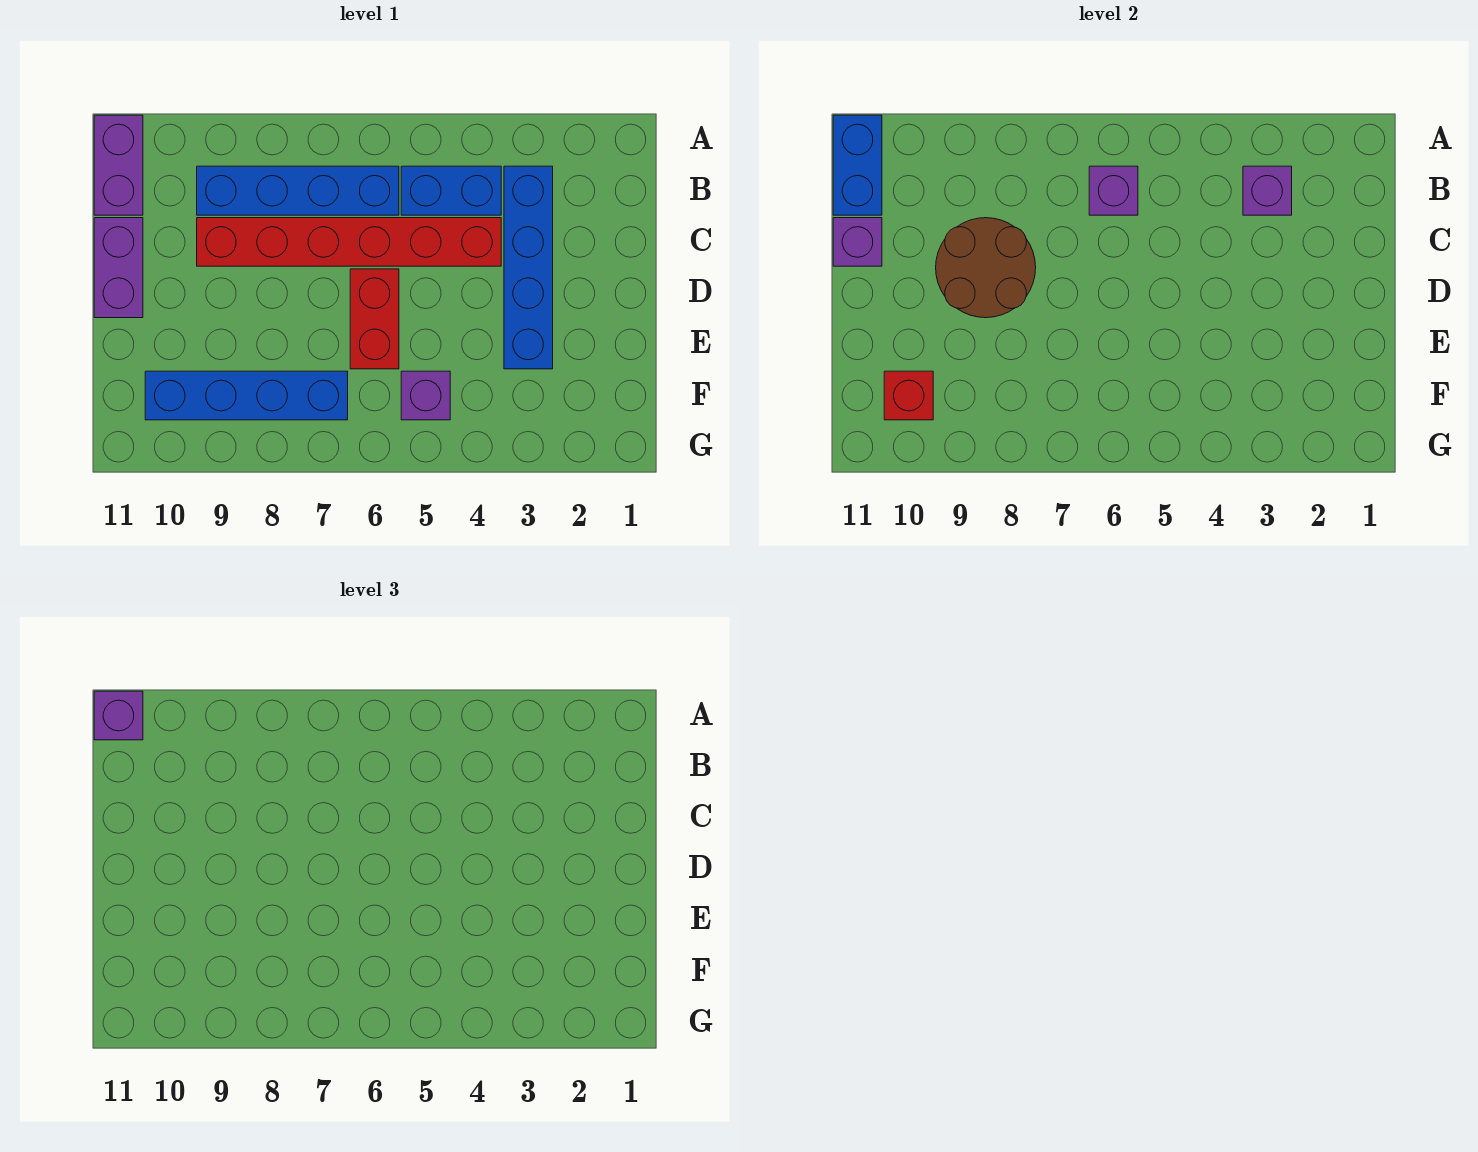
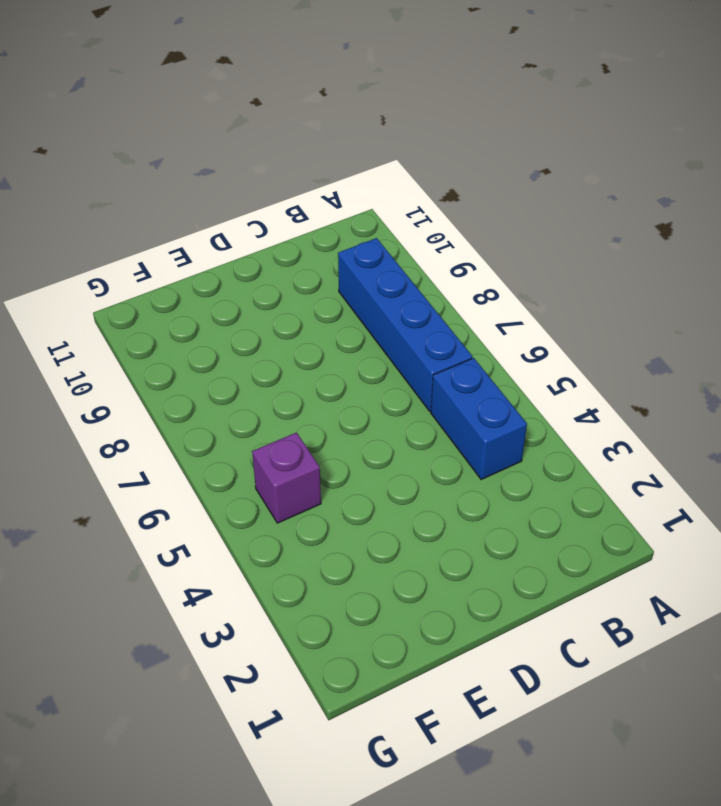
none -> purple brick A11:B11 level 1
none -> blue brick B3:E3 level 1
none -> red brick C4:C9 level 1

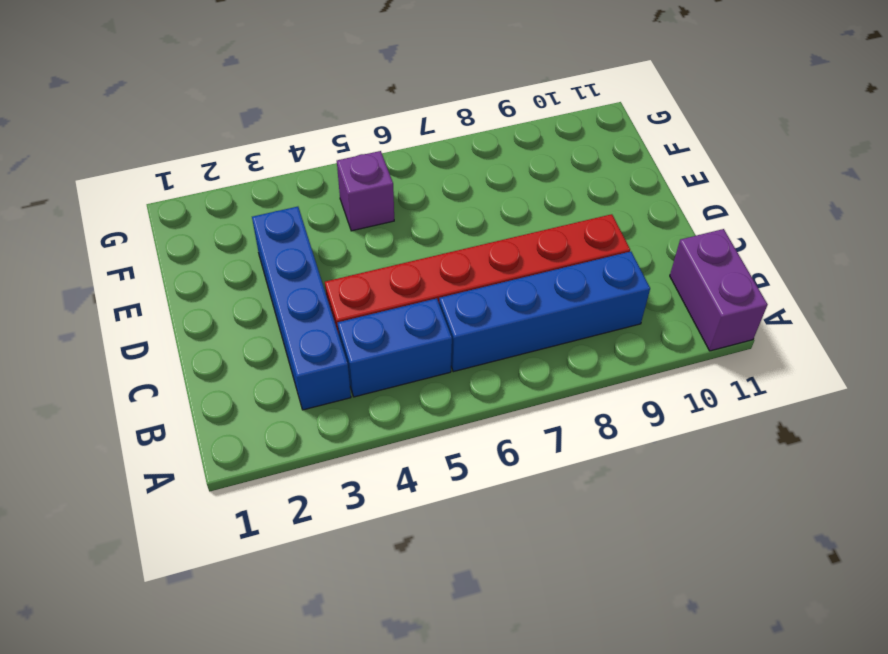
none -> purple brick C11:D11 level 1
none -> red brick D6:E6 level 1
none -> blue brick F7:F10 level 1

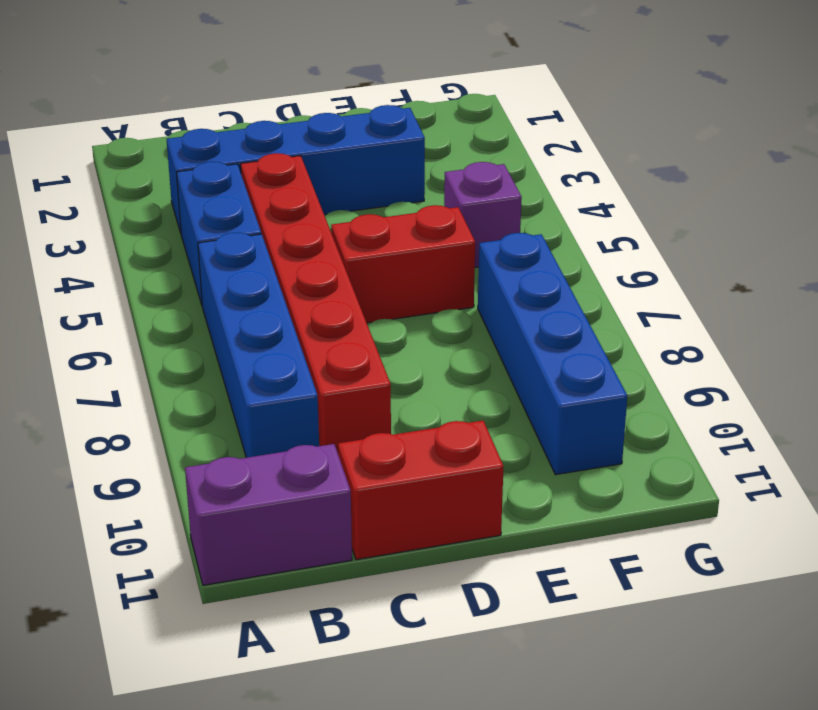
red brick C11:D11 level 1 -> purple brick C11:D11 level 1
none -> blue brick A11:B11 level 2
none -> purple brick B3 level 2
none -> purple brick B6 level 2

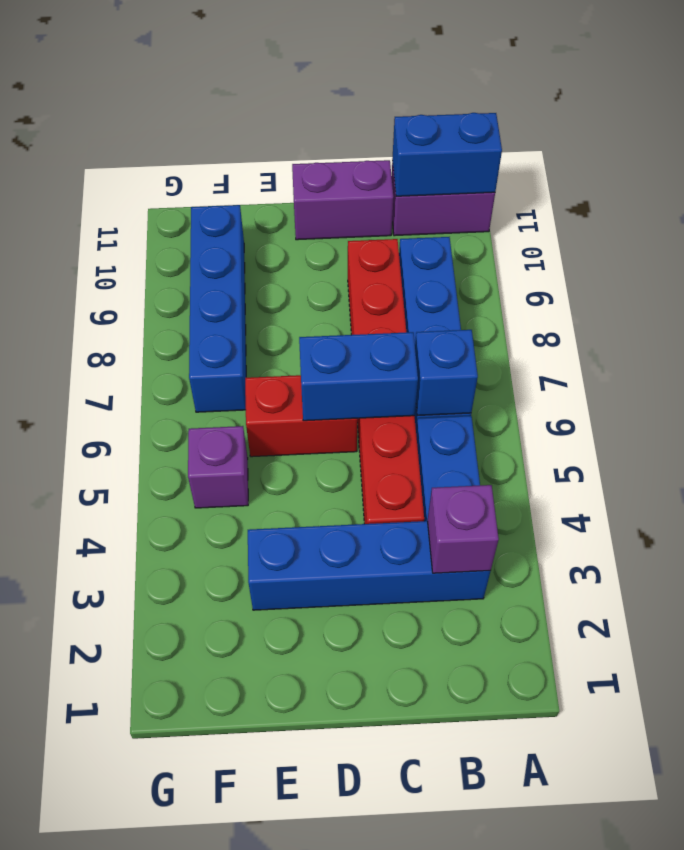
blue brick B6 level 2 -> purple brick B6 level 2
blue brick C6:D6 level 2 -> none
none -> brown round brick C8:D9 level 2
none -> purple brick C11 level 2
none -> red brick F10 level 2

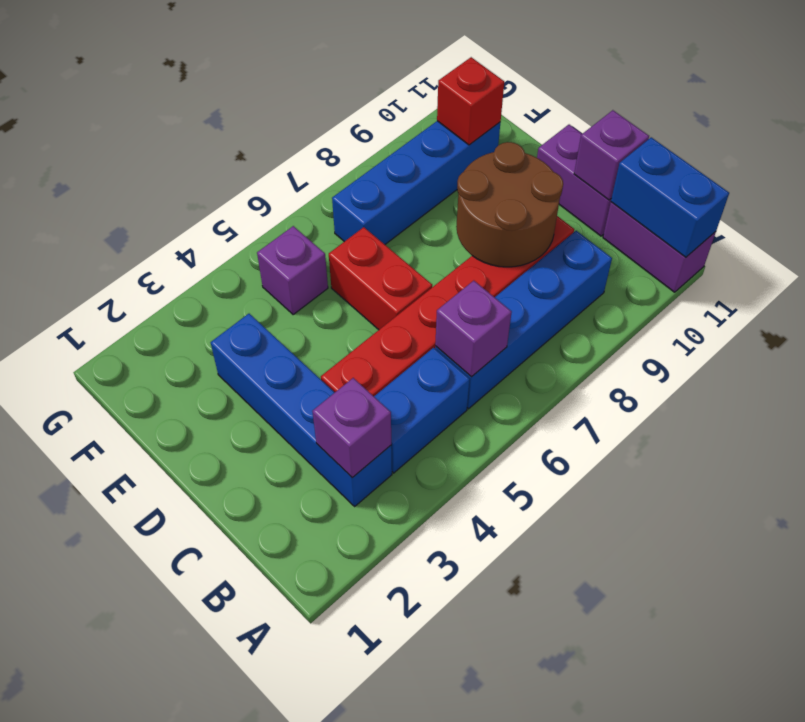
none -> purple brick A11 level 3

